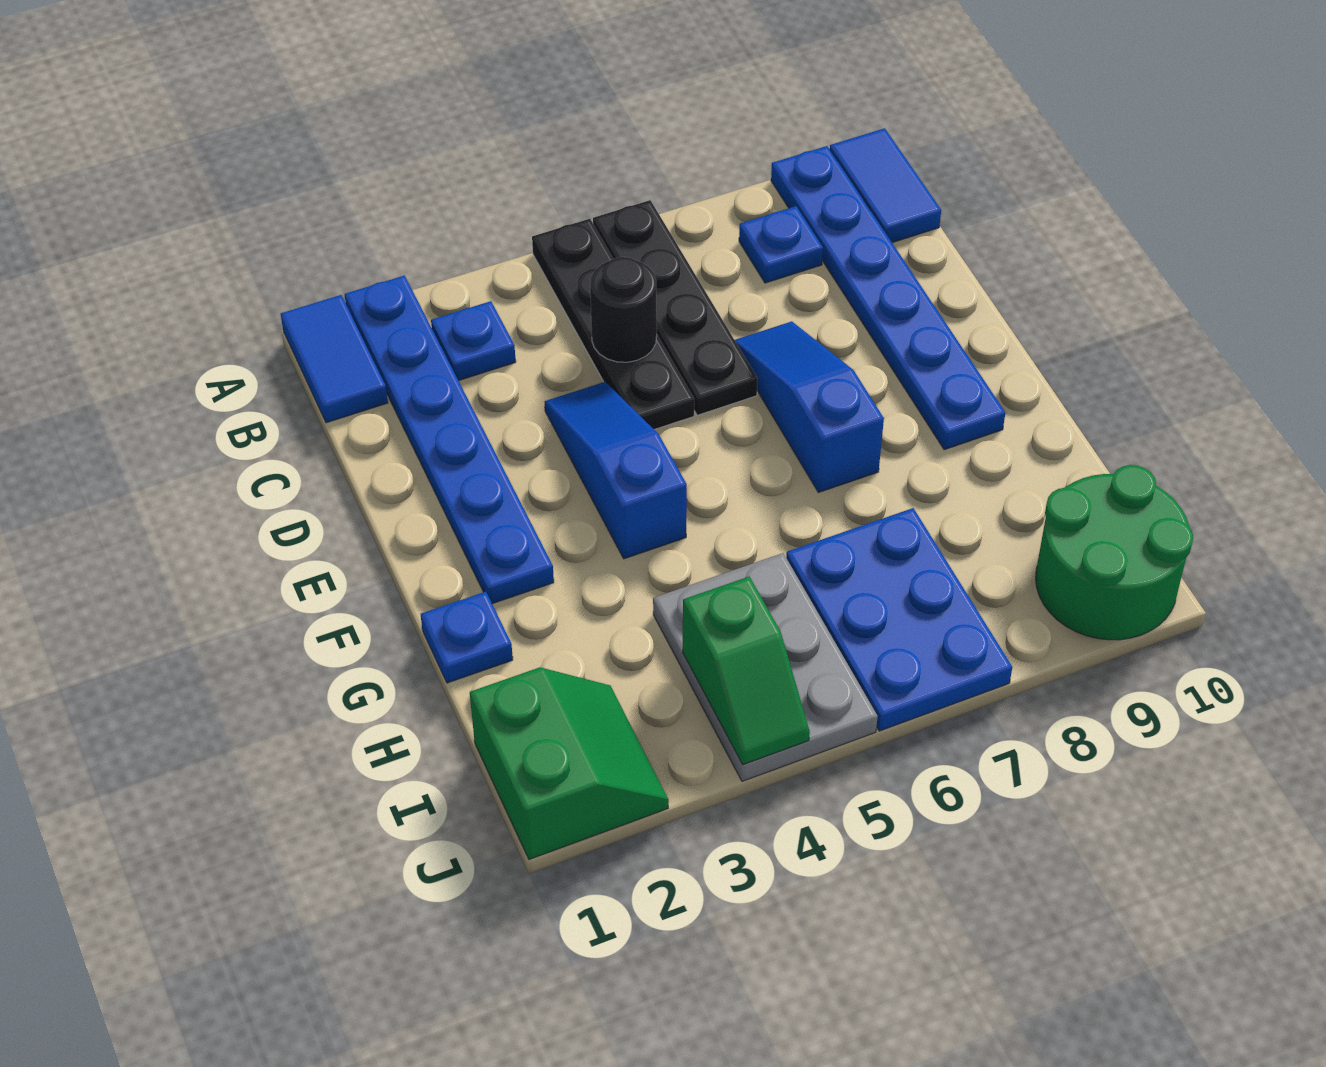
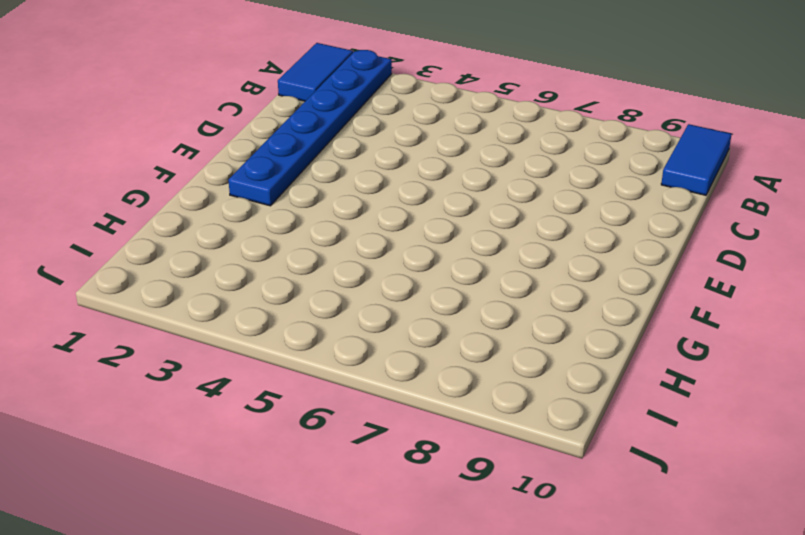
none -> black plate A5:D5 level 1
none -> black plate A6:D6 level 1
none -> blue plate A9:F9 level 1

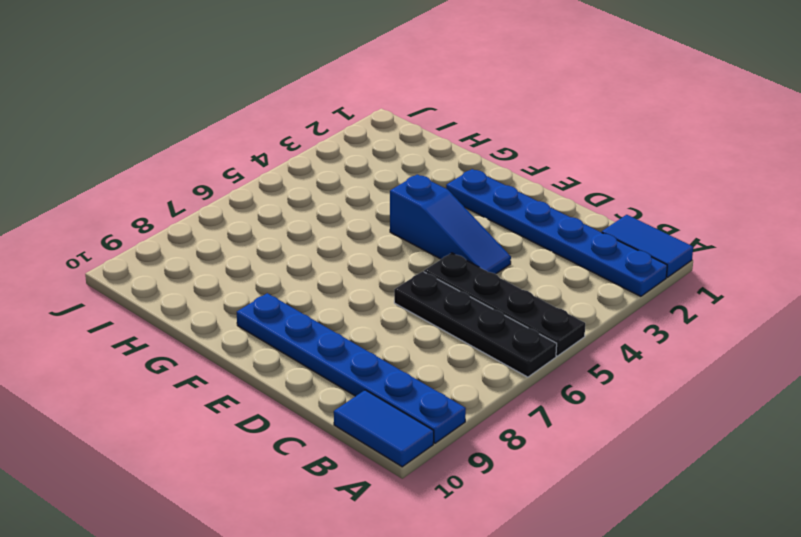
none -> blue plate B3 level 1
none -> blue plate B8 level 1
none -> blue slope D7:F7 level 1 top F

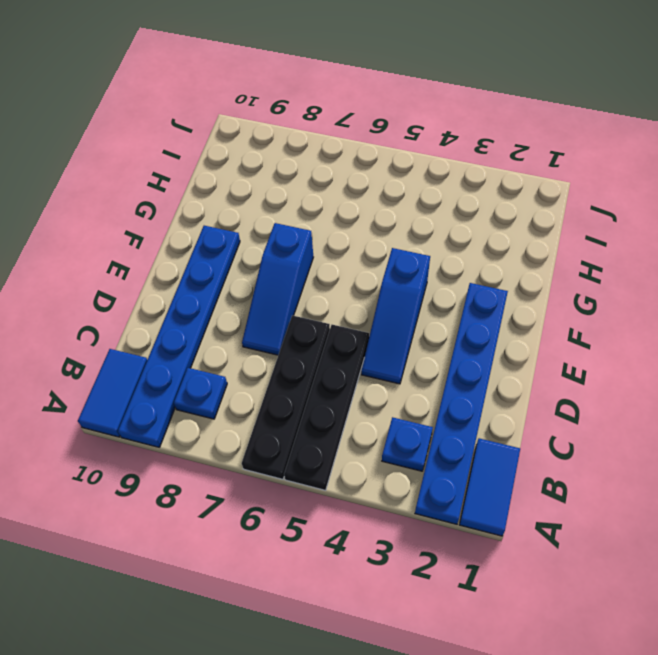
none -> blue plate G1 level 1
none -> grey plate H4:J5 level 1
none -> blue plate H6:J7 level 1

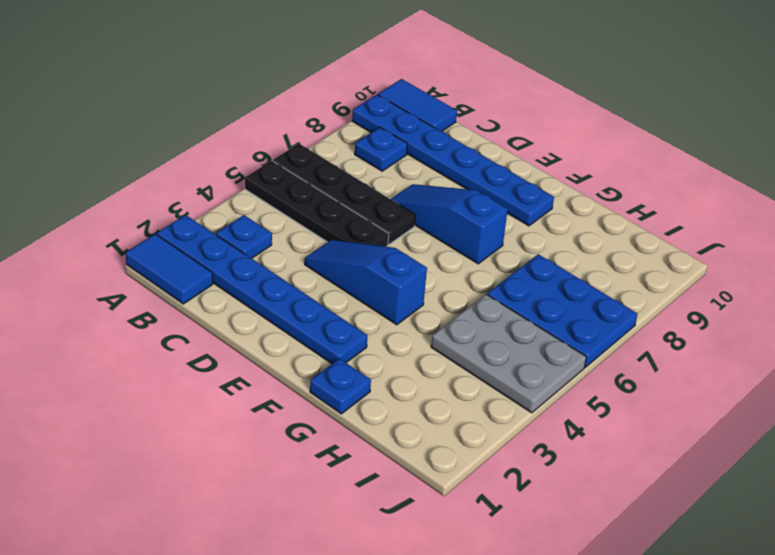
none -> green slope I1:J2 level 1 top 1
none -> green round brick I9:J10 level 1
none -> black round brick C5 level 2

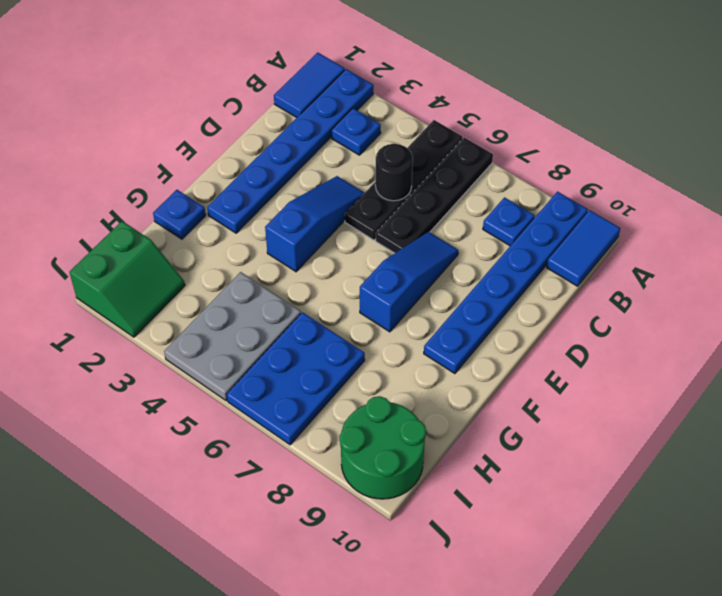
none -> green slope I4:J4 level 2 top I

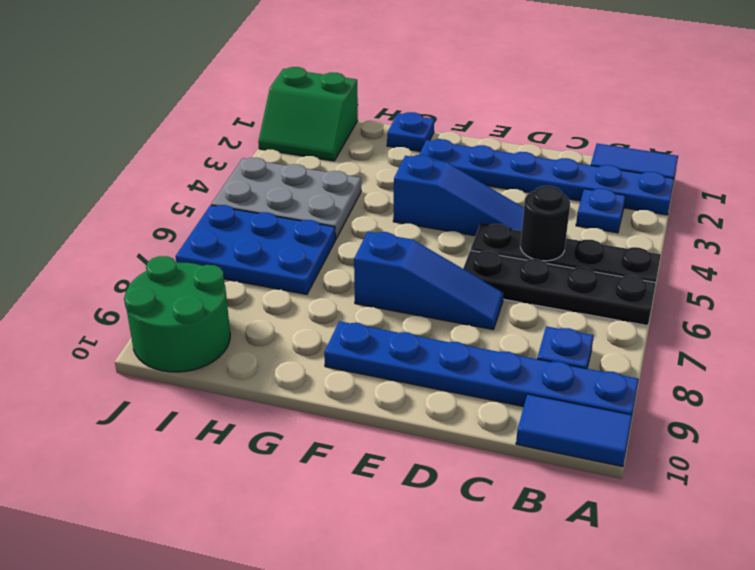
none -> green slope I4:J4 level 2 top I

